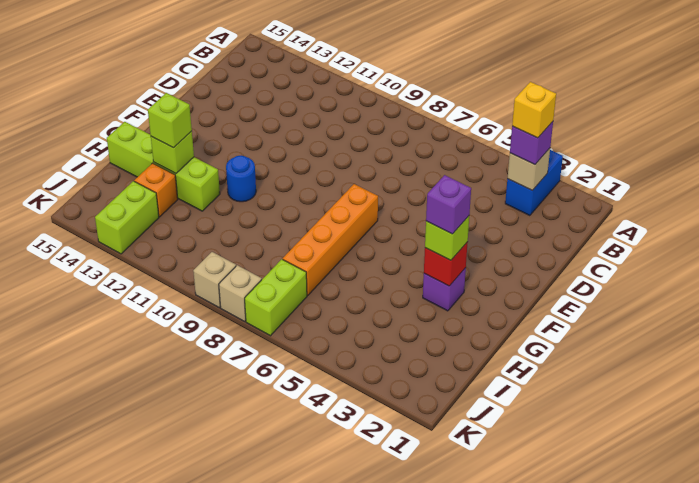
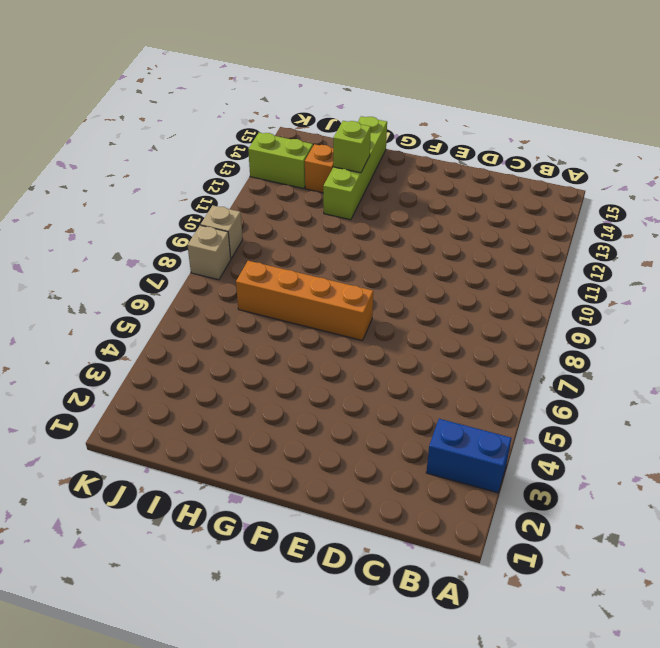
none -> purple brick G3 level 1
none -> blue round brick G11 level 1
none -> lime brick J7:K7 level 1

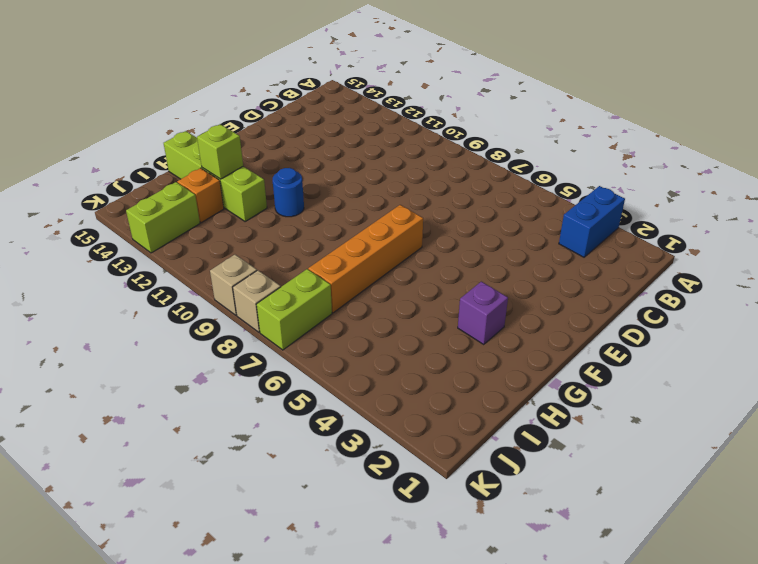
none -> tan brick B3 level 2
none -> red brick G3 level 2
none -> purple brick B3 level 3

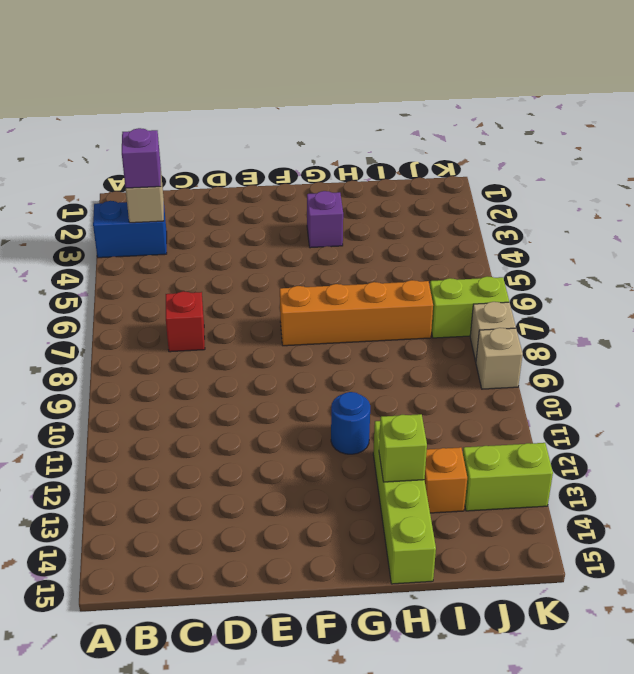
red brick C7 level 1 -> red brick G3 level 2
none -> lime brick G3 level 3
none -> lime brick H13 level 3
none -> yellow brick B3 level 4

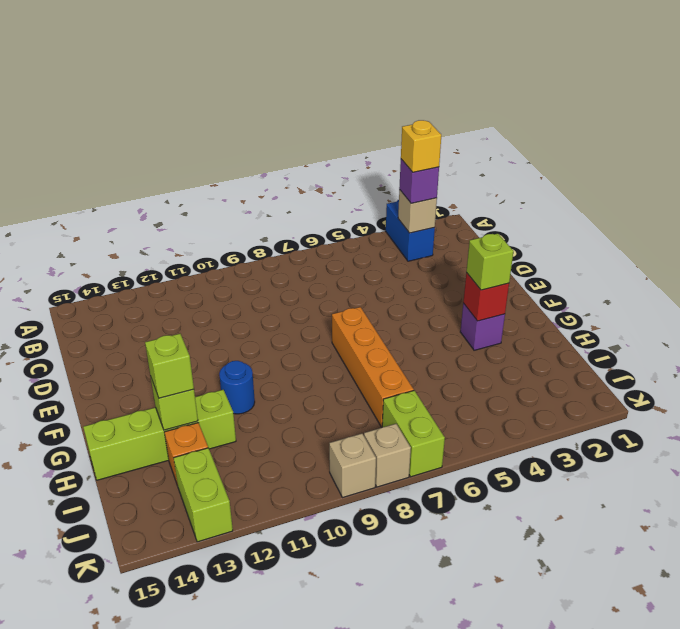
none -> purple brick G3 level 4

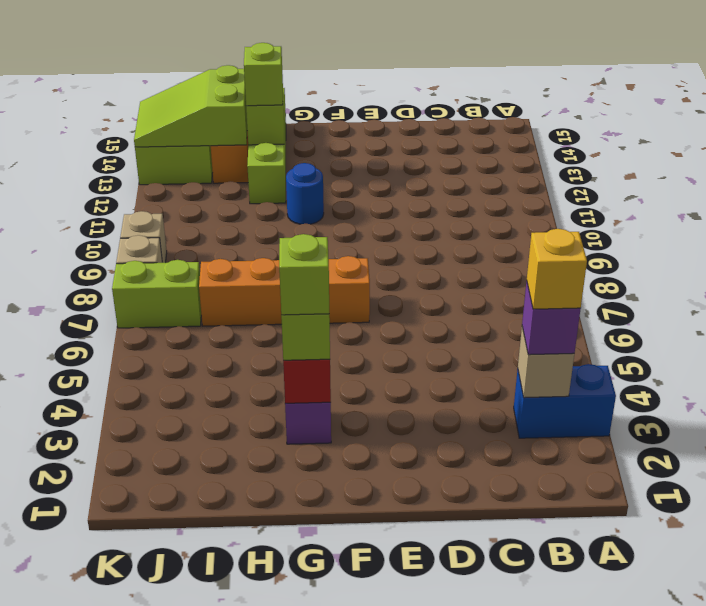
lime brick G3 level 4 -> purple brick G3 level 4
lime slope I13:K14 level 2 top I -> none

